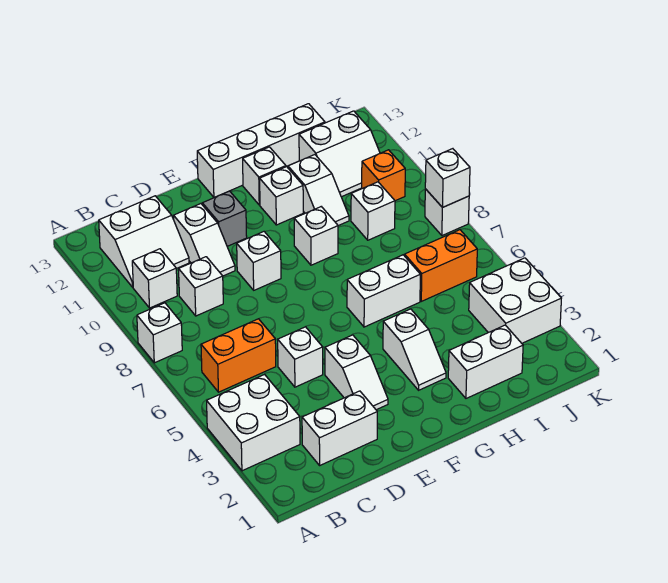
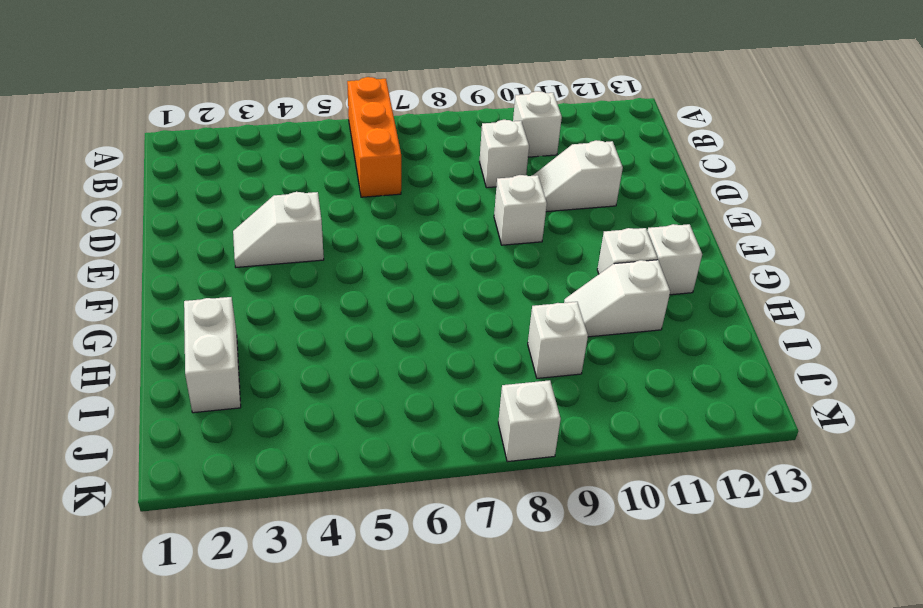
orange brick A6:C6 level 1 -> orange brick B6:C6 level 1
none -> white brick A3:B4 level 1
none -> white brick A8 level 1
none -> white slope B11:C12 level 1 top 12

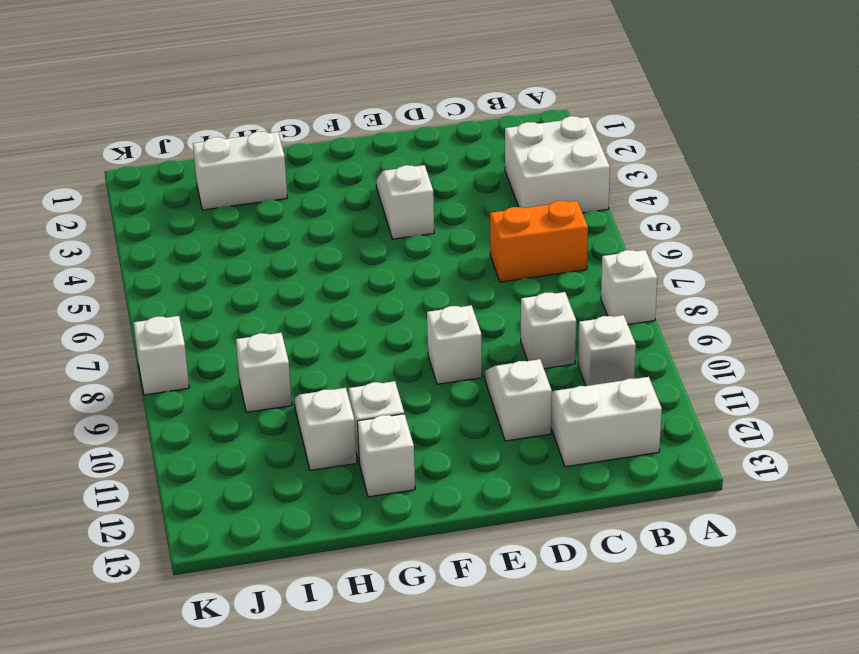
none -> white brick C2:D2 level 1
none -> white brick D5 level 1
none -> grey brick E11 level 1

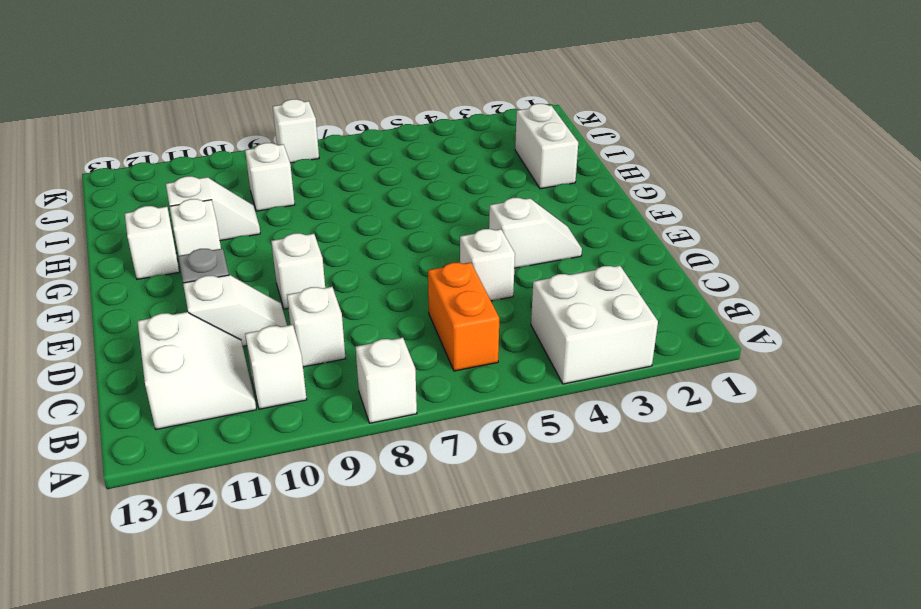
none -> white brick C2:D2 level 1
none -> white brick F13:I13 level 1
none -> white slope G3:G4 level 1 top 4

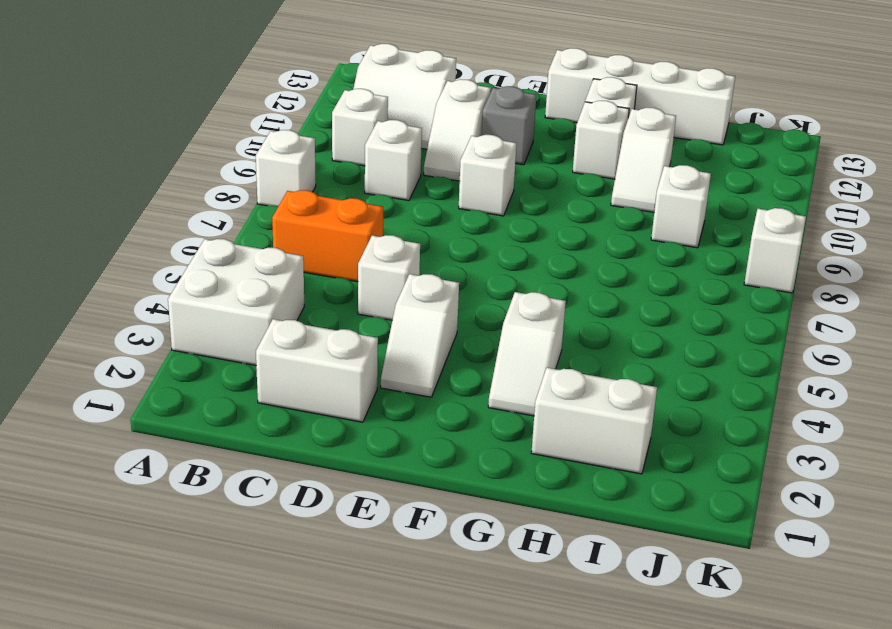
none -> white brick G6:H6 level 1
none -> white brick G9 level 1
none -> orange brick I6:J6 level 1

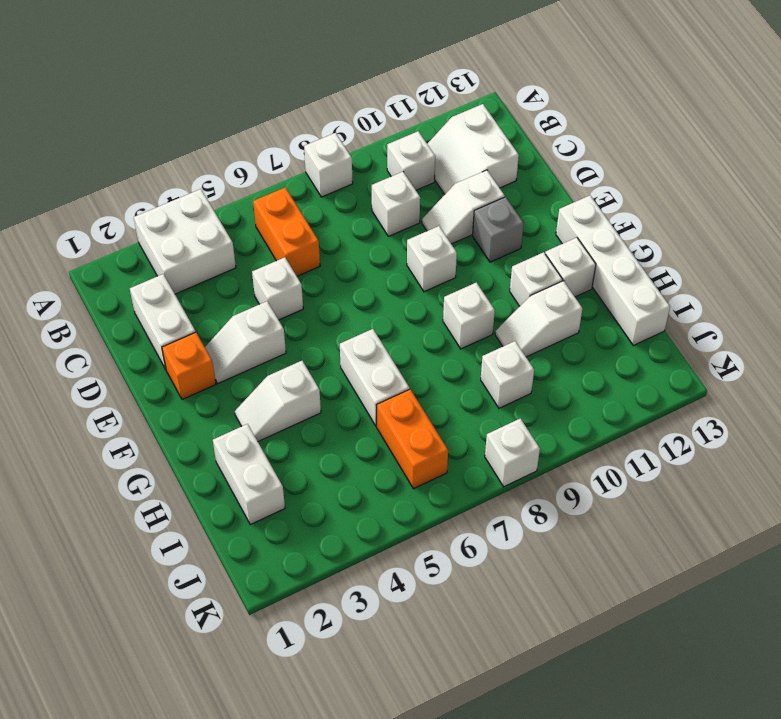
orange brick E2 level 1 -> orange brick J10 level 1
none -> white slope I11:J12 level 1 top 12
none -> white brick J3:K4 level 1
none -> white brick K8 level 2

